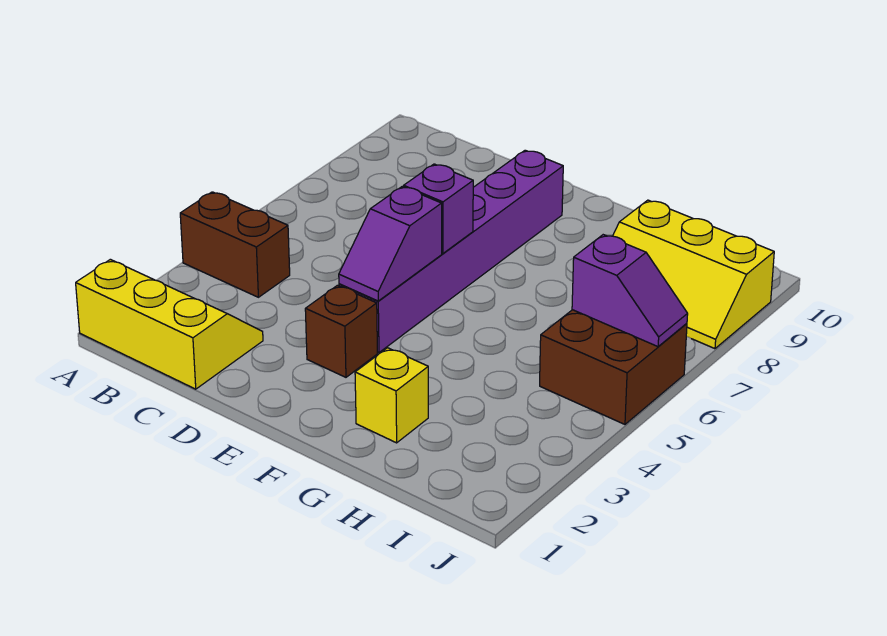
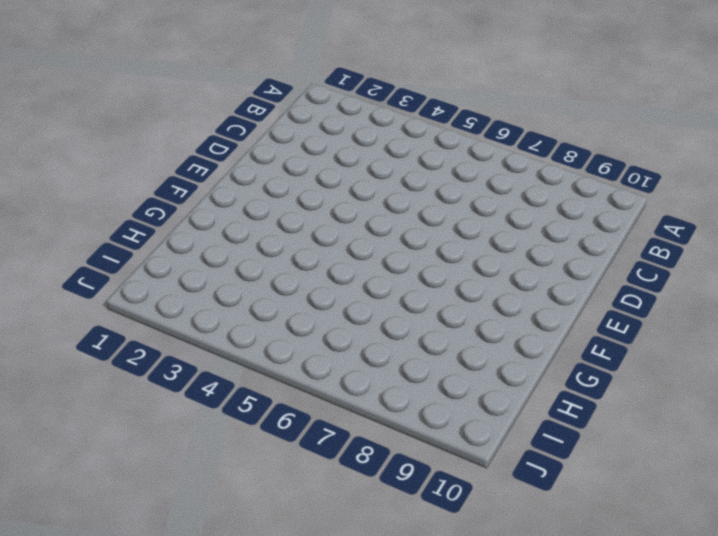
none -> yellow slope A1:C2 level 1 top 1
none -> brown brick A4:B4 level 1

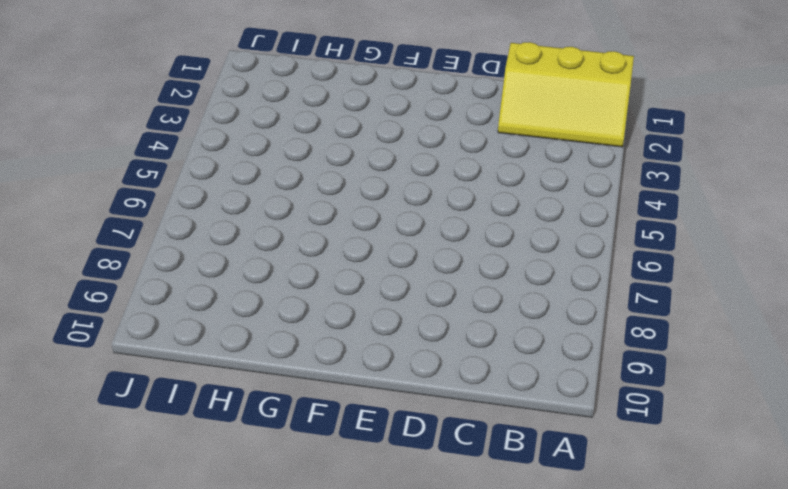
none -> brown brick A4:B4 level 1
none -> brown brick E3 level 1

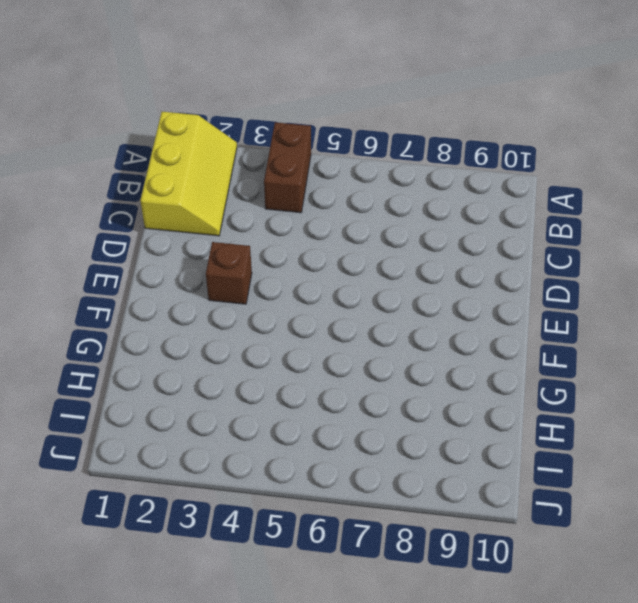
none -> purple brick E4:E9 level 1
none -> yellow brick G2 level 1

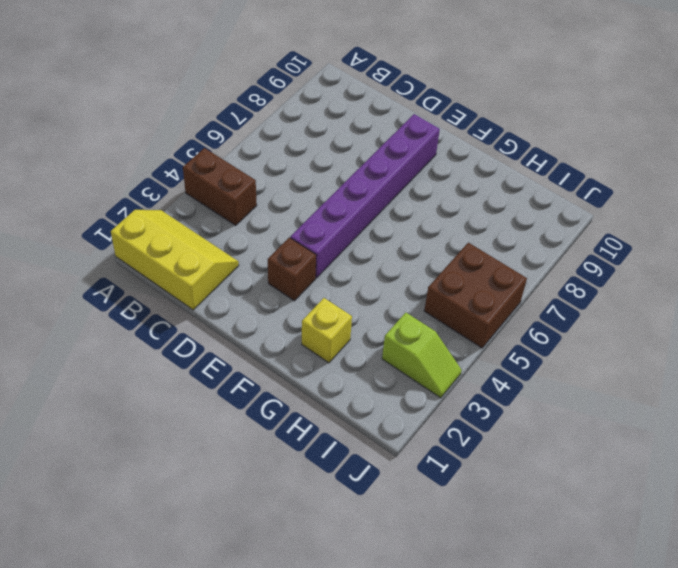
lime slope I3:J3 level 1 top I -> none
none -> yellow slope H8:J9 level 1 top 9
none -> purple slope E4:E5 level 2 top 5

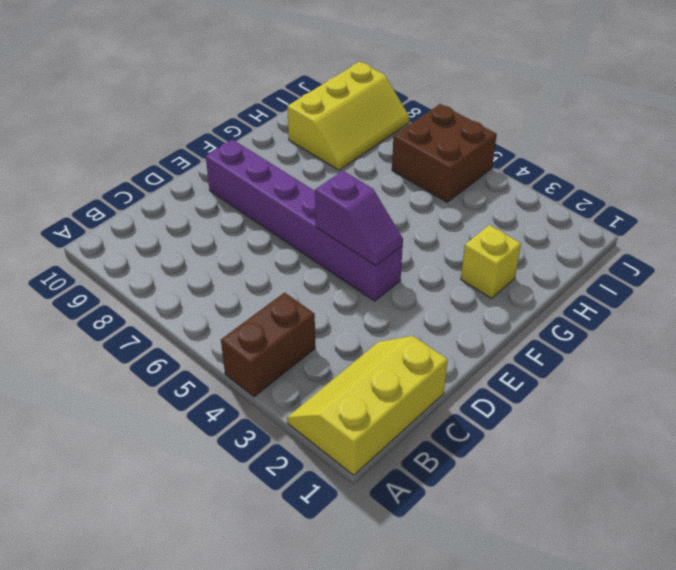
none -> brown brick E3 level 1
none -> purple brick E6 level 2

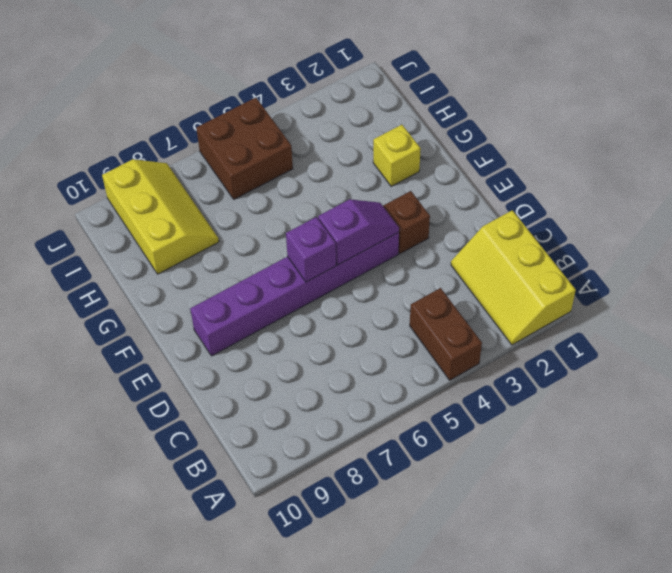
none -> purple slope I6:J6 level 2 top I

